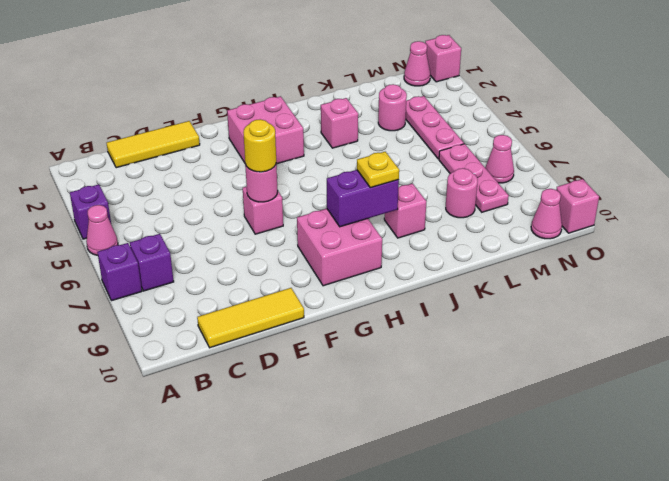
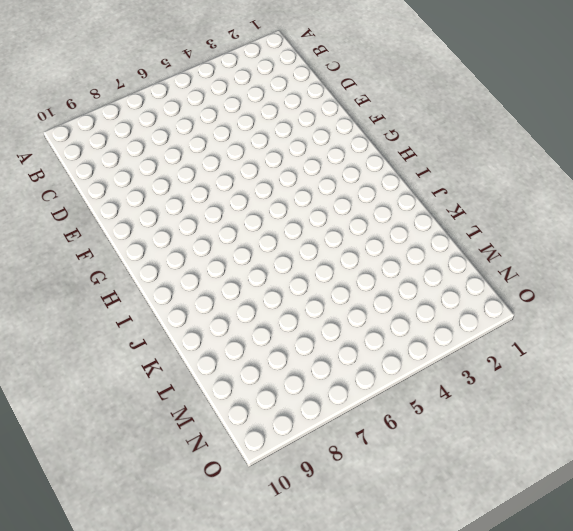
none -> purple brick A4 level 1
none -> pink cone A5 level 1
none -> purple brick A7 level 1

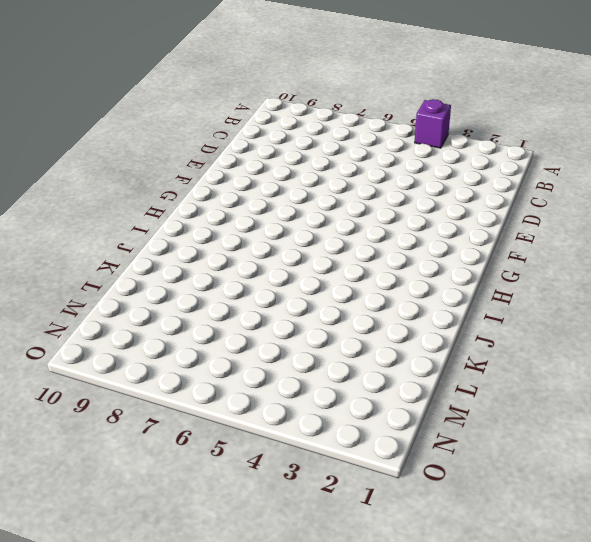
none -> pink cone A5 level 1
none -> purple brick A7 level 1
none -> purple brick B7 level 1

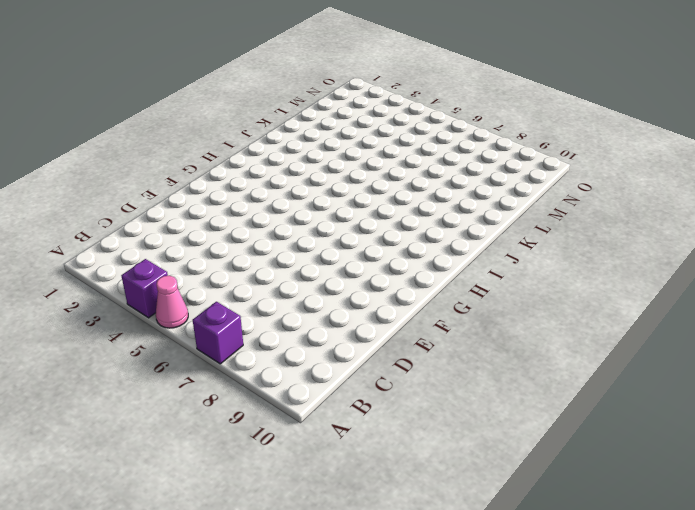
none -> purple brick B7 level 1
none -> yellow tile C1:E1 level 1
none -> yellow tile C10:E10 level 1

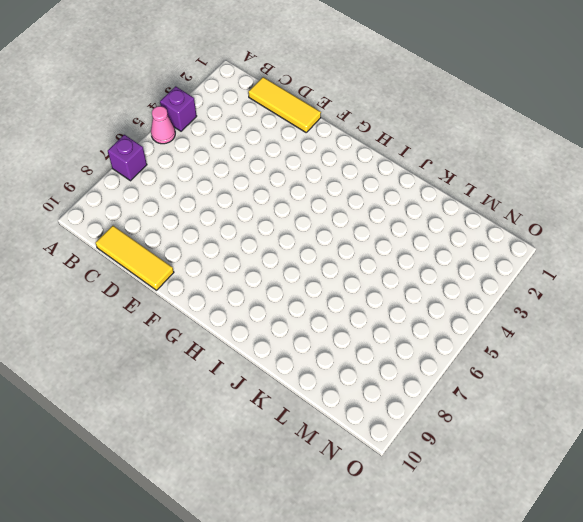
none -> purple brick B7 level 1
none -> pink brick F6 level 1
none -> pink brick G2:H3 level 1

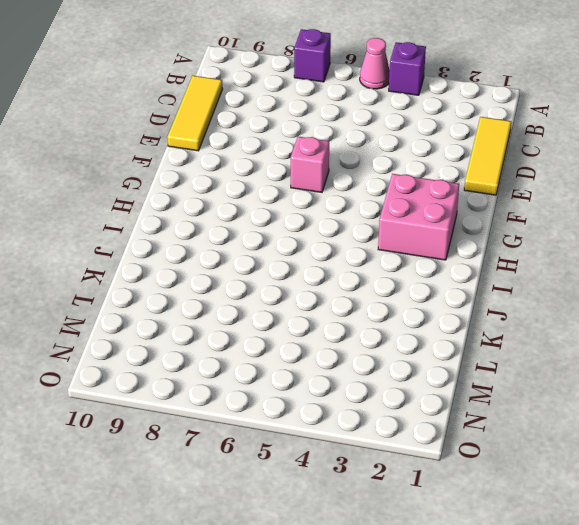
none -> purple brick B7 level 1
none -> pink brick G8:H9 level 1
none -> pink brick J3 level 1

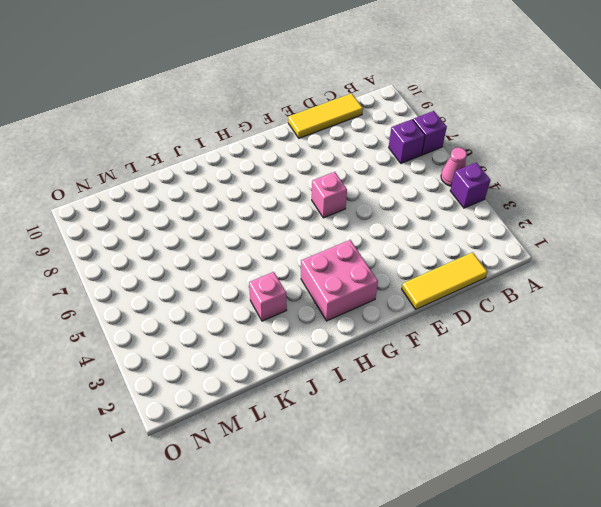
none -> pink brick G8:H9 level 1
none -> pink brick J8 level 1
none -> pink round brick L3 level 1

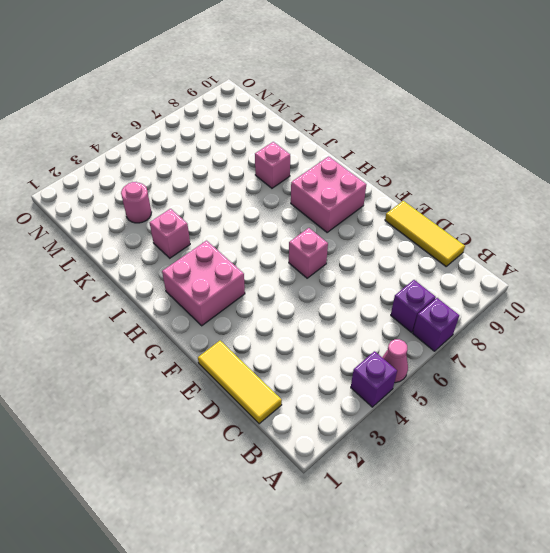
none -> pink round brick L8 level 1
none -> pink plate M3:M5 level 1
none -> pink plate M6:M8 level 1

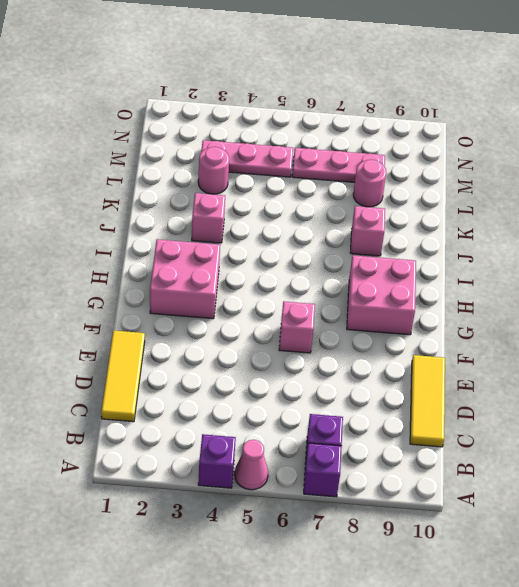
none -> pink cone N1 level 1
none -> pink cone N7 level 1
none -> pink cone N10 level 1

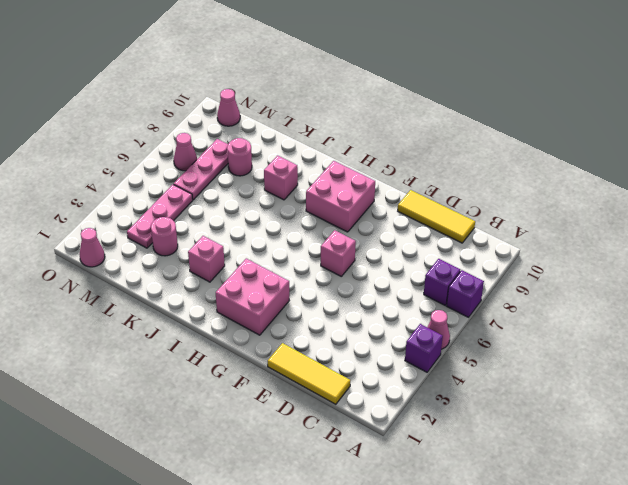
none -> pink brick O1 level 1
none -> pink brick O10 level 1
none -> pink round brick F6 level 2

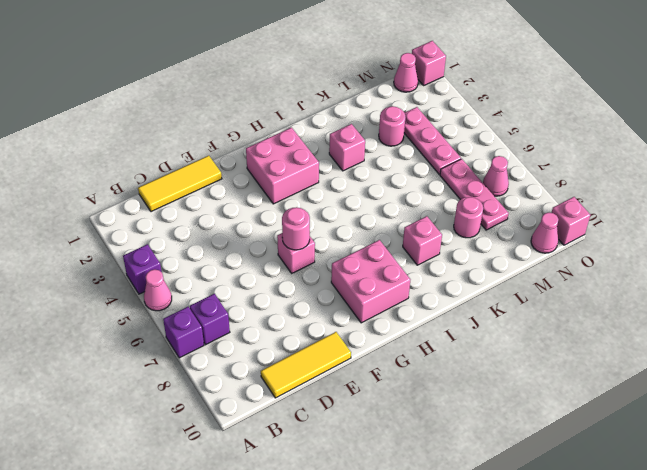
none -> purple brick H8:I8 level 2
none -> yellow round brick F6 level 3
none -> yellow plate I8 level 3

